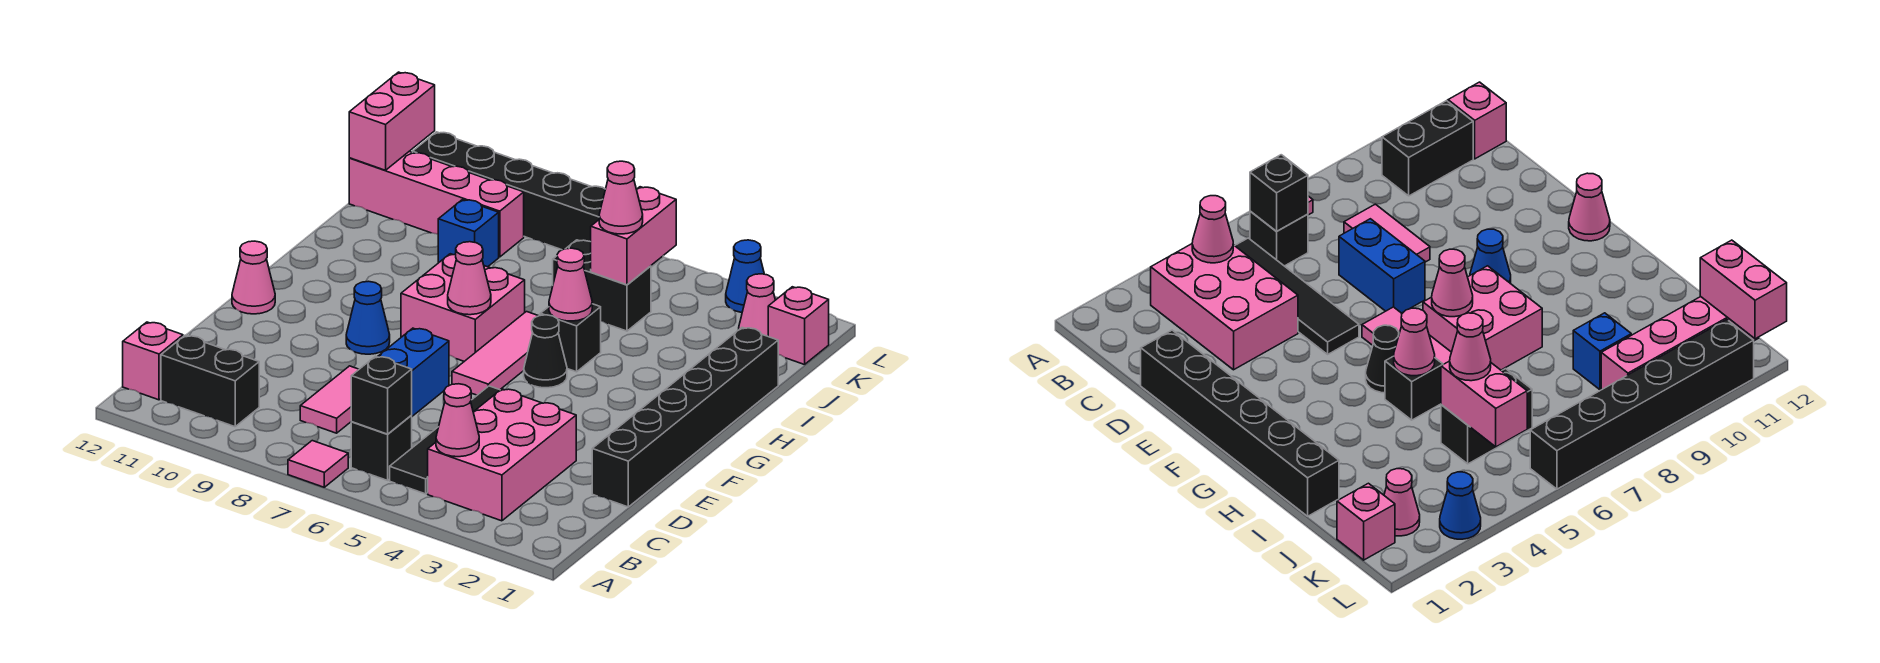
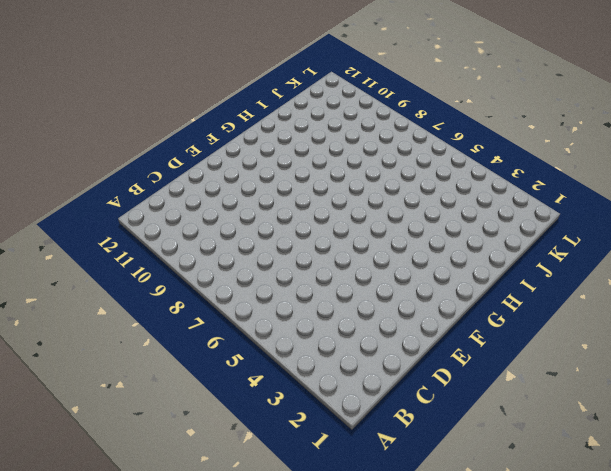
none -> pink tile A7 level 1
none -> pink brick B3:D4 level 1
none -> black tile B5:E5 level 1

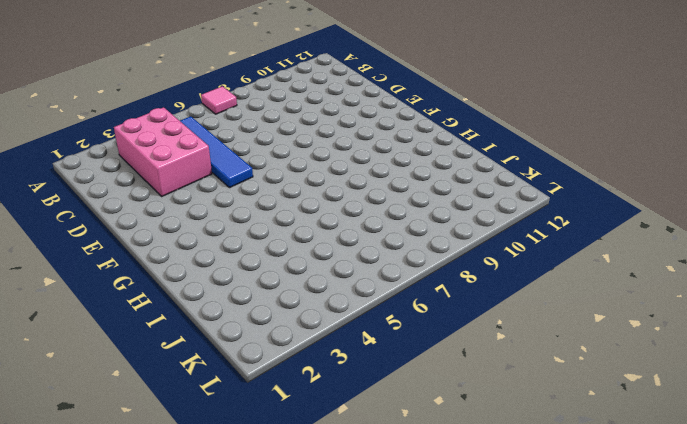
blue tile B5:E5 level 1 -> black tile B5:E5 level 1
none -> black brick B6 level 1
none -> black brick B10:B11 level 1
none -> pink brick B12 level 1

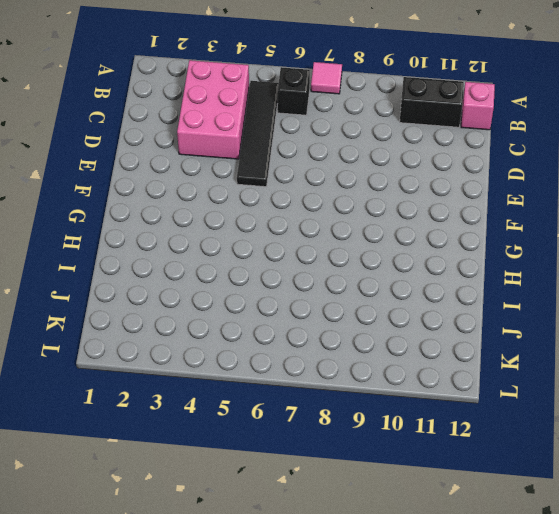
none -> pink tile C8:D8 level 1
none -> black brick D1:I1 level 1
none -> blue brick D7:E7 level 1

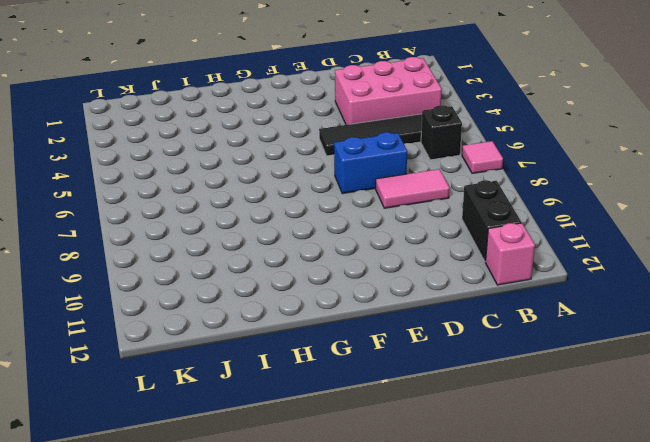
none -> black brick D1:I1 level 1
none -> pink tile F6:H6 level 1
none -> blue cone F9 level 1

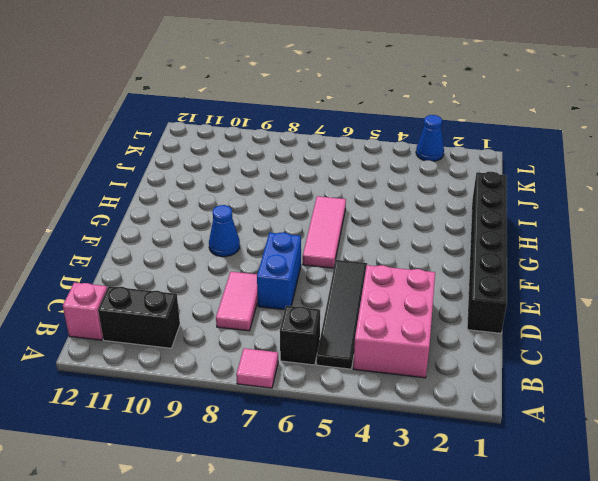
none -> pink cone F12 level 1
none -> black cone G5 level 1
none -> pink brick G7:H8 level 1

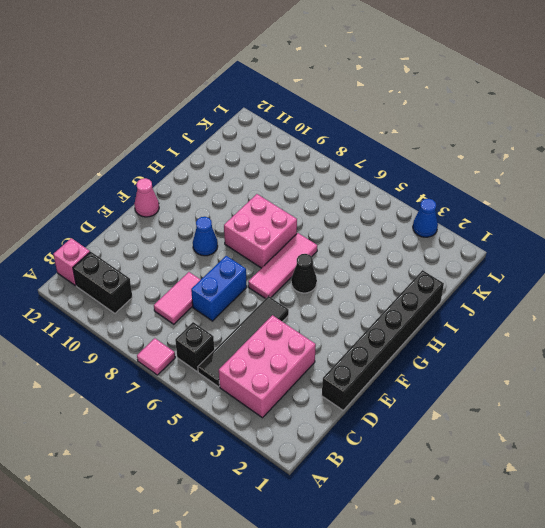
none -> black brick H5 level 1
none -> black brick J5:J6 level 1
none -> blue brick J9 level 1

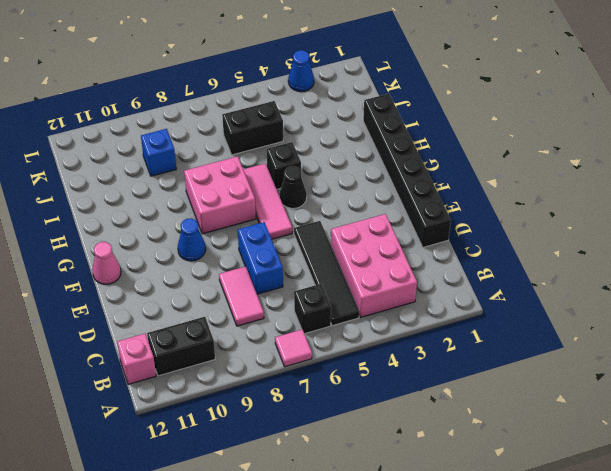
none -> pink brick K1 level 1
none -> pink cone K2 level 1
none -> pink brick K9:K12 level 1

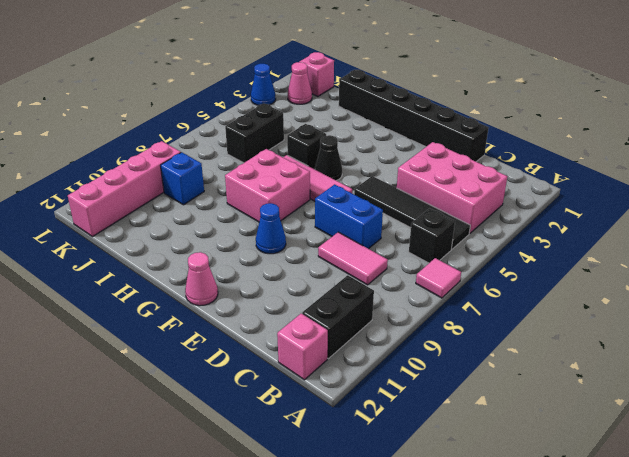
none -> black brick L6:L11 level 1
none -> pink cone B4 level 2
none -> black brick B6 level 2

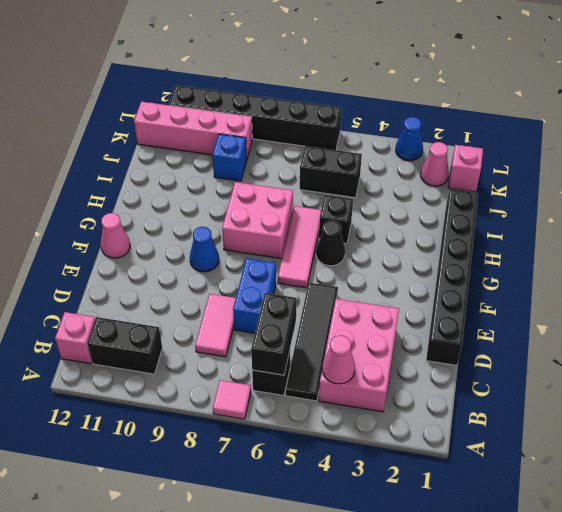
black brick B6:C6 level 2 -> black brick B6 level 2
none -> pink cone G7 level 2
none -> pink cone H5 level 2
none -> pink brick J5:K5 level 2

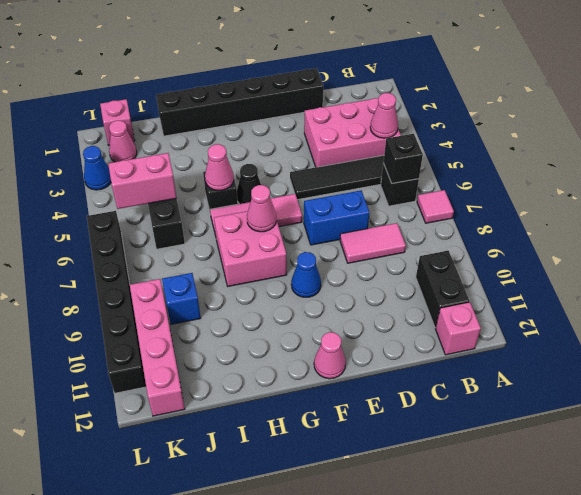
none -> pink brick K12:L12 level 2
none -> pink cone J5 level 3

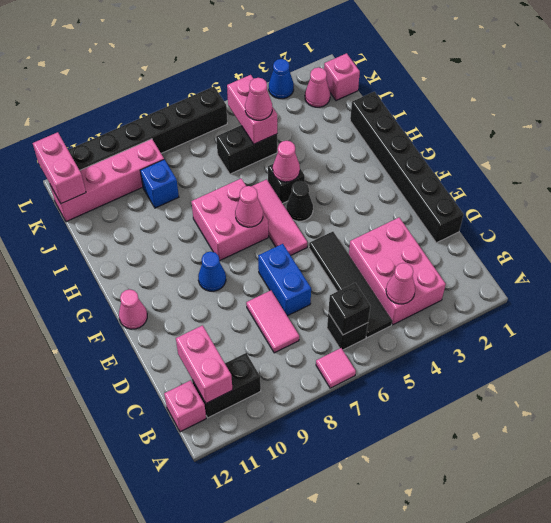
pink brick B11:C11 level 2 -> none

